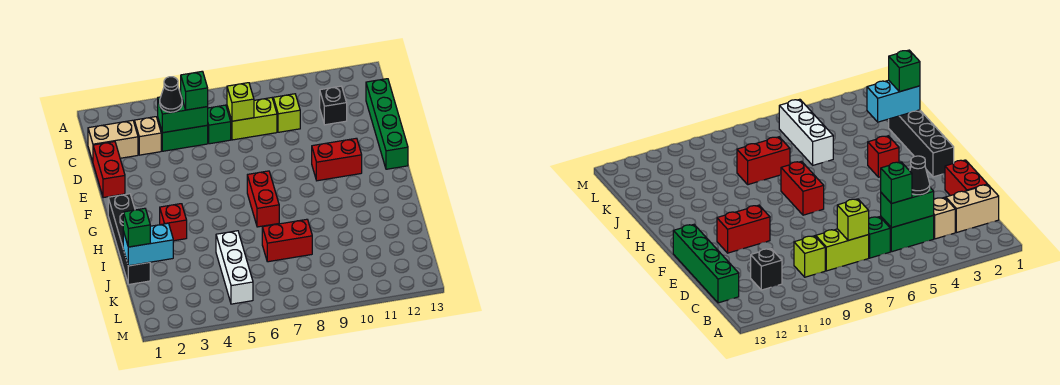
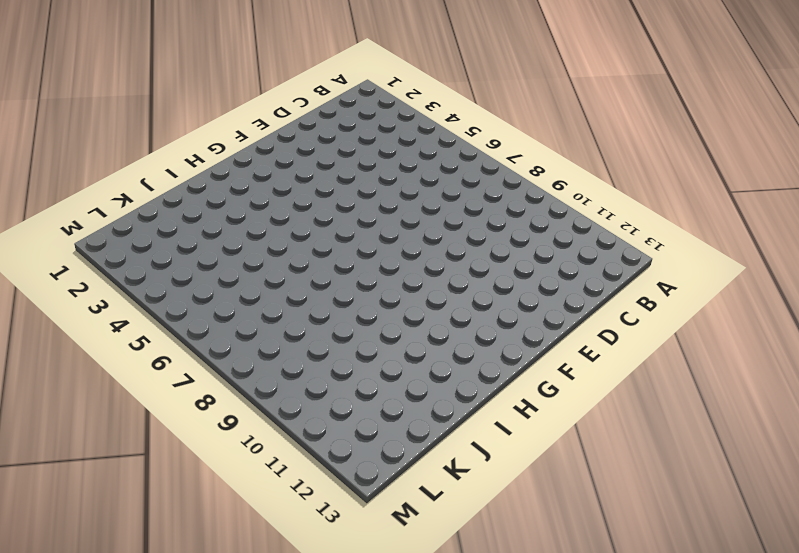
none -> tan brick C1:C2 level 1
none -> tan brick C3 level 1
none -> green brick C4:C5 level 1

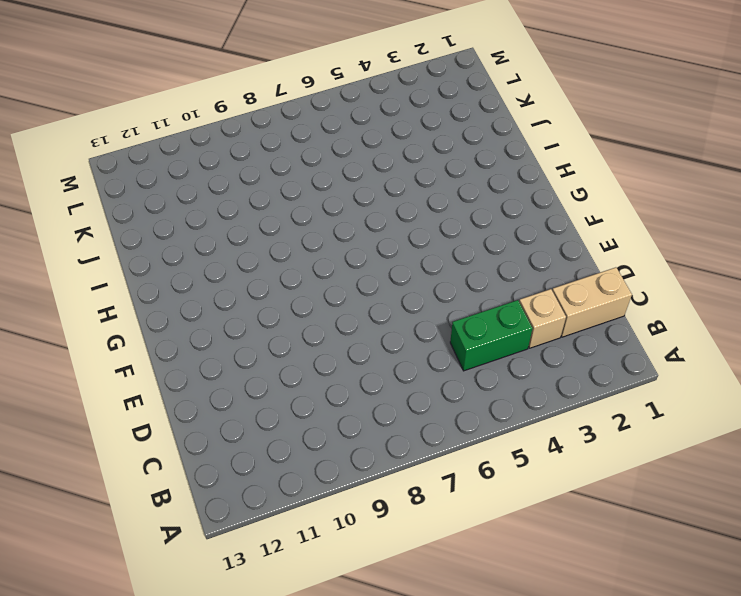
none -> green brick C6 level 1
none -> lime brick C7:C8 level 1
none -> lime brick C9 level 1

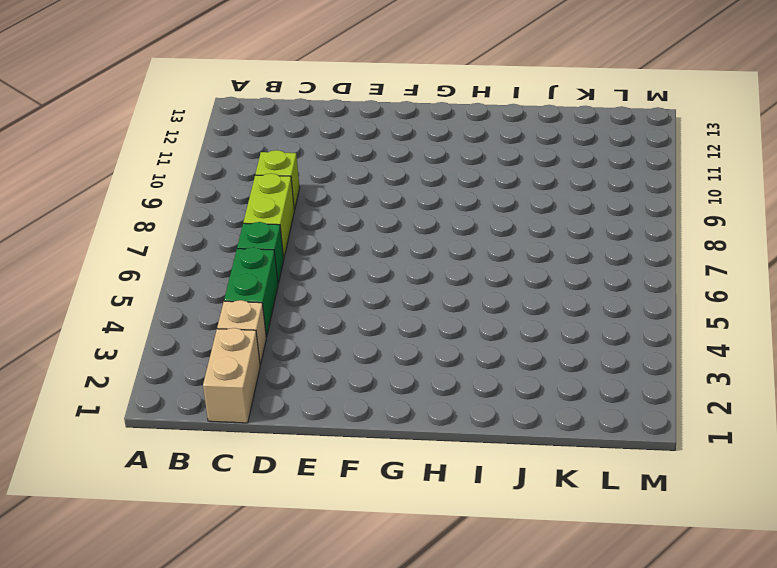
none -> black brick C11 level 1
none -> green brick C13:F13 level 1
none -> red brick D1:E1 level 1

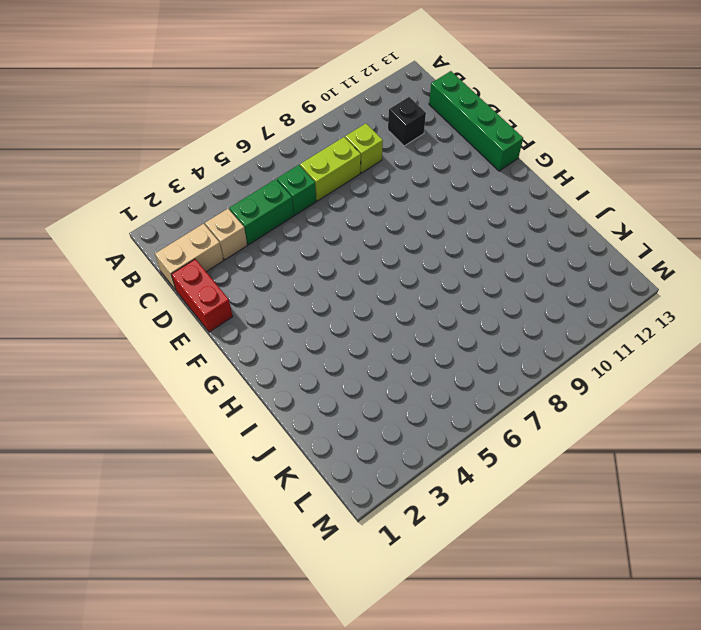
none -> red brick F10:F11 level 1
none -> black brick G1:J1 level 1
none -> red brick G7:H7 level 1

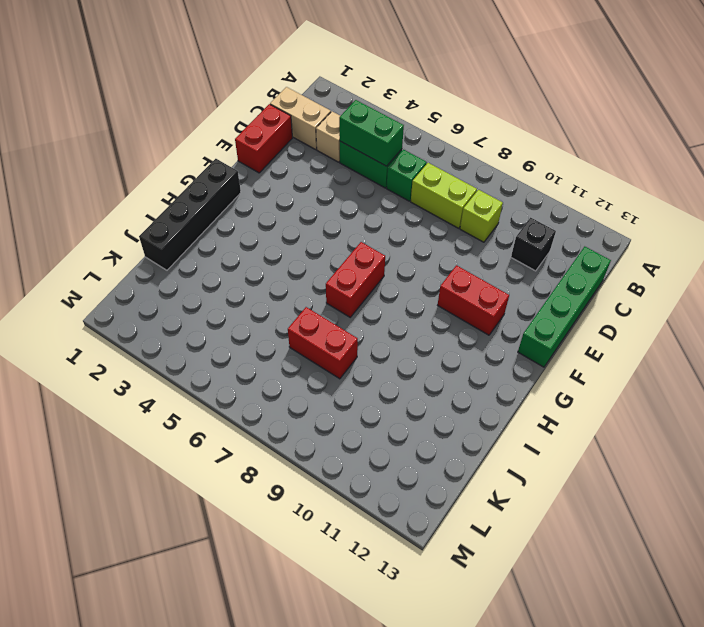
none -> red brick H3 level 1
none -> white brick J5:L5 level 1
none -> lime brick C7 level 2

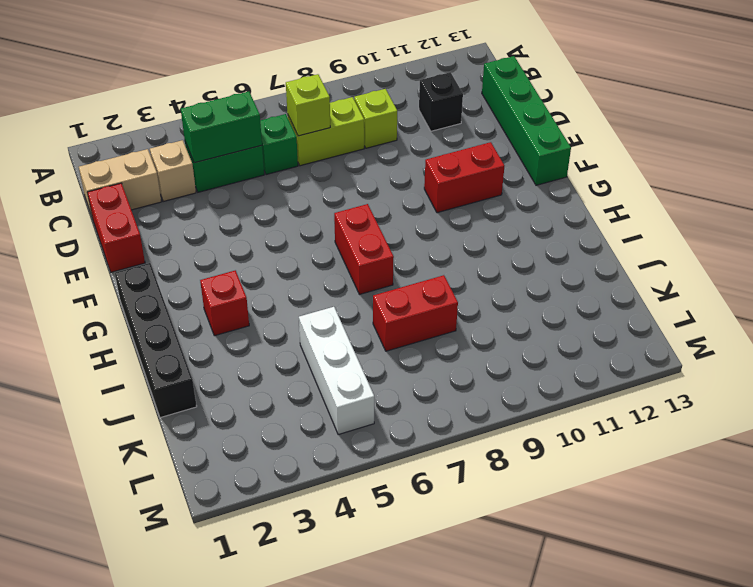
none -> cyan brick J1:J2 level 2
none -> black cone C4 level 3
none -> green brick C5 level 3

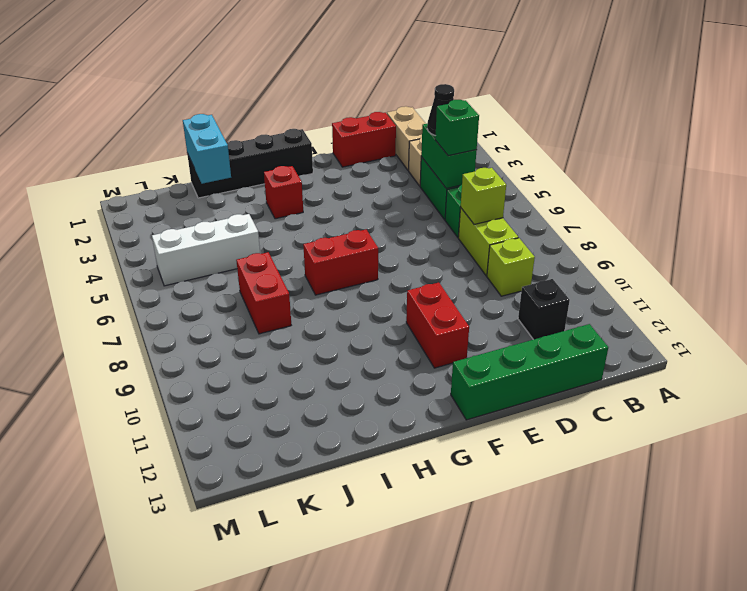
none -> green brick J1 level 3

